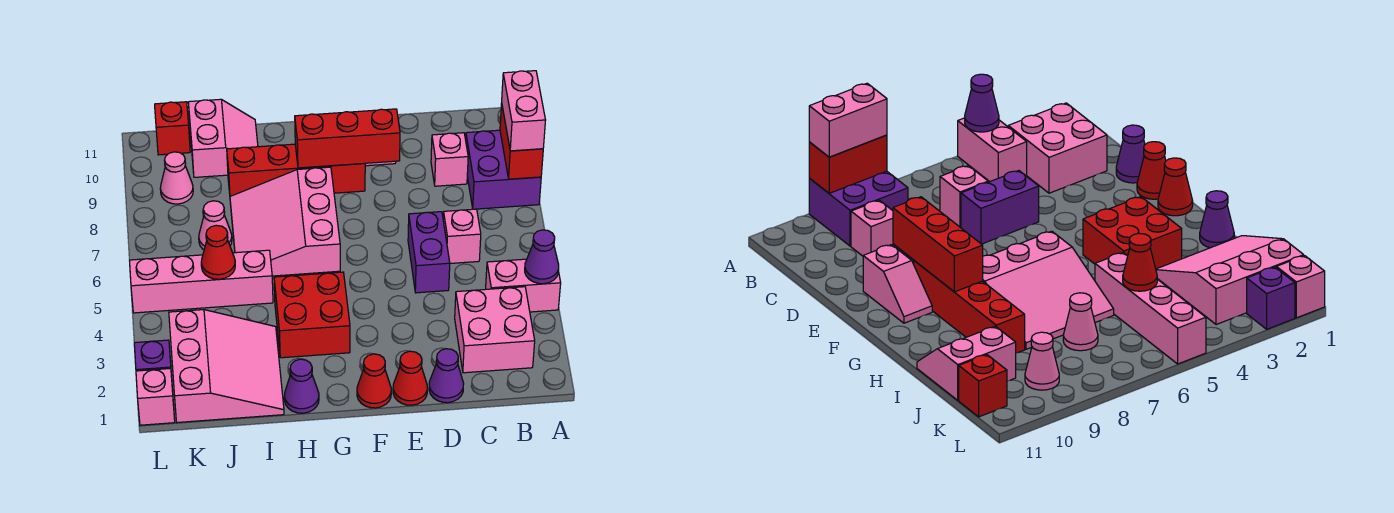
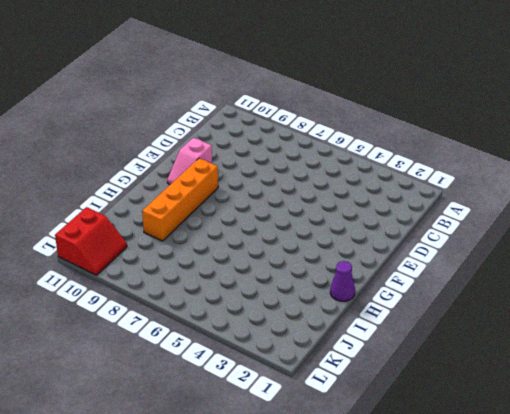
orange brick F9:I9 level 1 -> red brick F9:I9 level 1
red slope K10:L11 level 1 top 11 -> red brick K11 level 1
none -> pink brick A4:B4 level 1
none -> purple brick A8:B9 level 1
none -> pink brick B2:C3 level 1

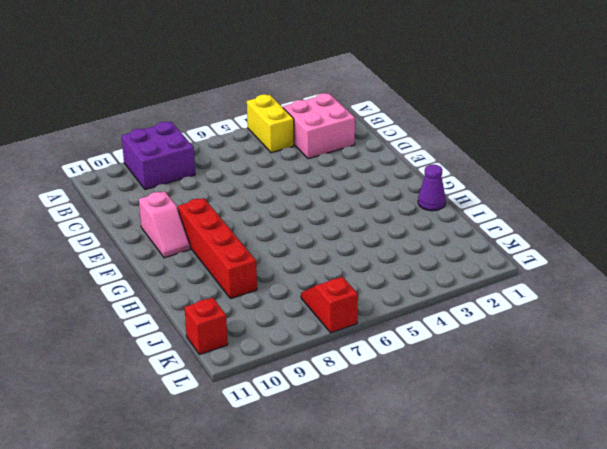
yellow brick A4:B4 level 1 -> pink brick A4:B4 level 1
red slope K7:L7 level 1 top L -> none
none -> pink brick C6 level 1
none -> pink brick C9 level 1
none -> purple cone D1 level 1

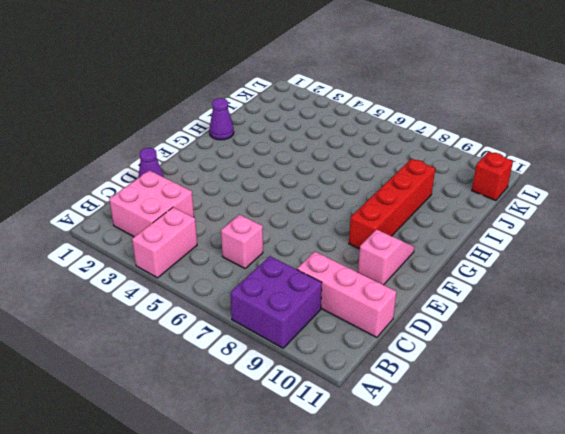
pink brick C9:C11 level 1 -> pink brick C9 level 1
none -> purple brick D5:D6 level 1
none -> red cone E1 level 1
none -> red cone F1 level 1

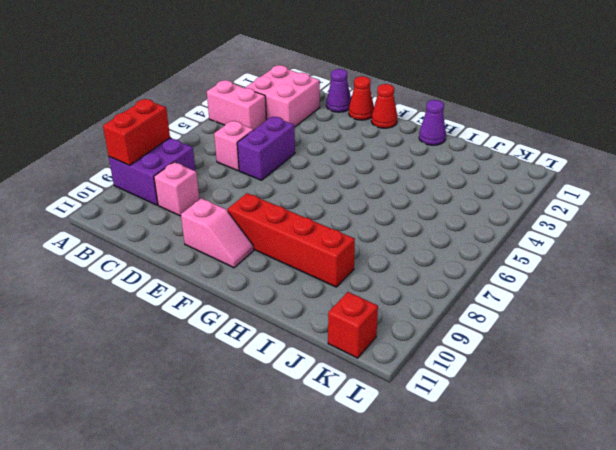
none -> red brick G3:H4 level 1
none -> pink slope G6:I8 level 1 top G
none -> pink slope I1:K3 level 1 top K

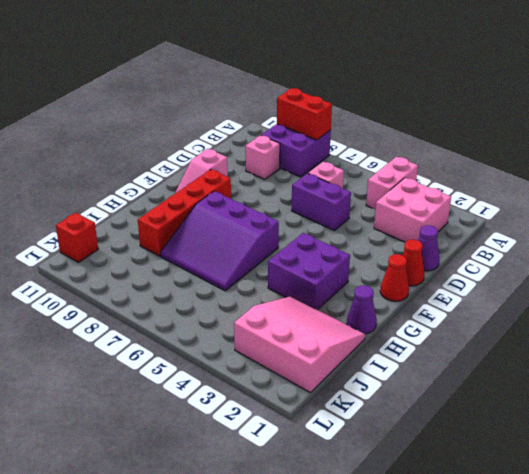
purple brick G3:H4 level 1 -> red brick G3:H4 level 1
purple slope G6:I8 level 1 top G -> pink slope G6:I8 level 1 top G
none -> pink brick I5:L5 level 1
none -> pink slope I10:J11 level 1 top J
none -> pink cone J7 level 1

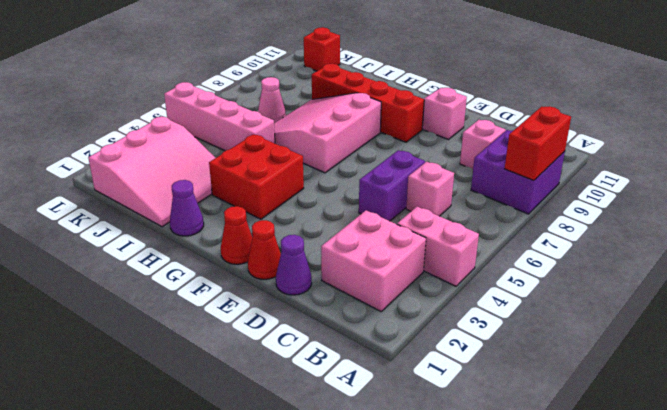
none -> pink slope I10:J11 level 1 top J
none -> pink cone K9 level 1
none -> pink brick L1 level 1

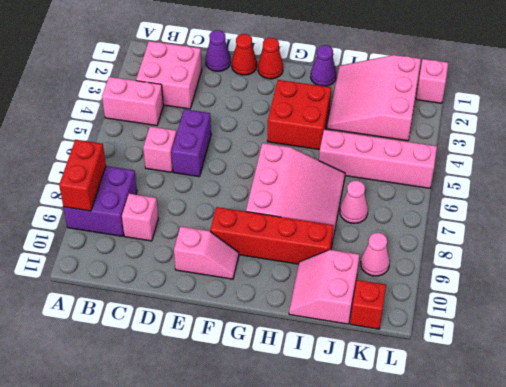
none -> purple brick L2 level 1
none -> purple cone A4 level 2
none -> red brick E9:G9 level 2

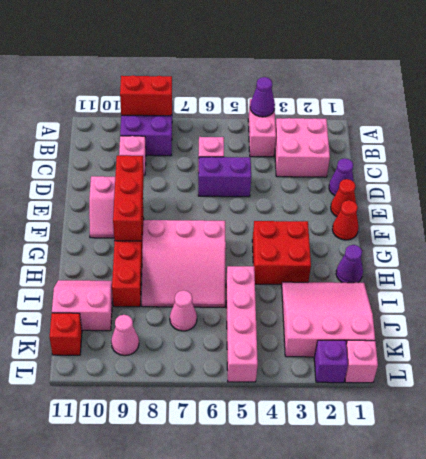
none -> red cone J5 level 2
none -> pink brick A8:A9 level 3

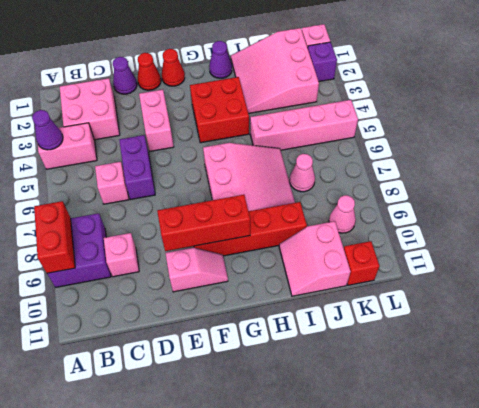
pink brick E3:E4 level 1 -> pink brick A8:A9 level 3
none -> red cone J5 level 2

